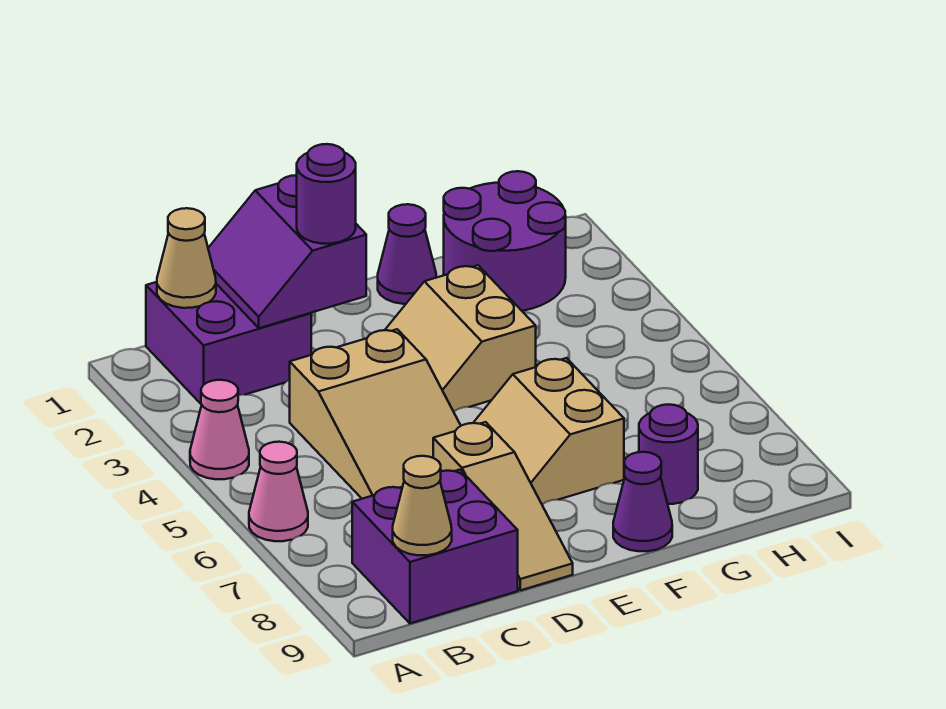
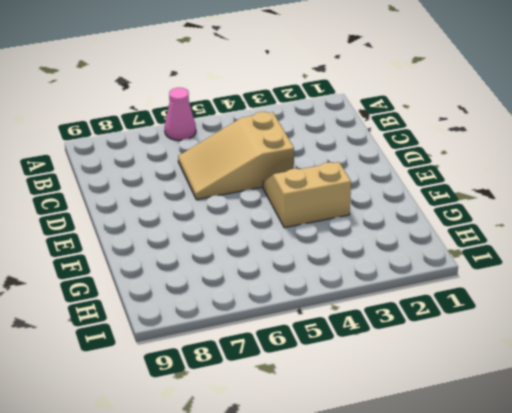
none -> pink cone A4 level 1
none -> purple brick B1:C2 level 1
none -> purple brick B8:C9 level 1

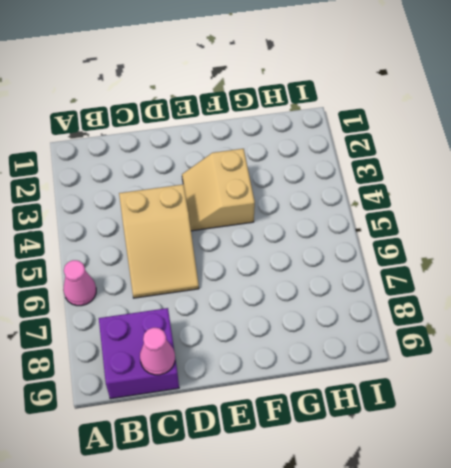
pink cone C9 level 2 -> pink cone A4 level 1
none -> purple brick B1:C2 level 1
none -> tan slope D7:D9 level 1 top 7
none -> tan slope E6:F7 level 1 top F

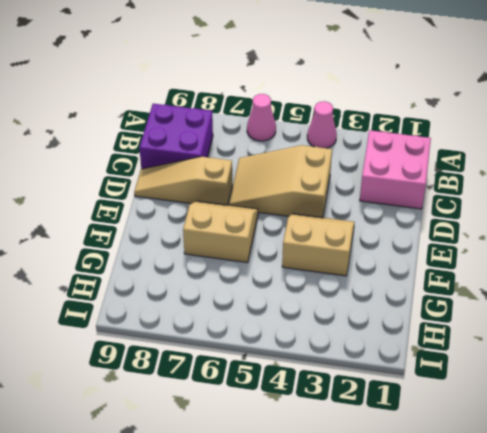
pink brick B1:C2 level 1 -> purple brick B1:C2 level 1
none -> purple cone F1 level 1
none -> purple cone F9 level 1
none -> purple round brick G1:H2 level 1

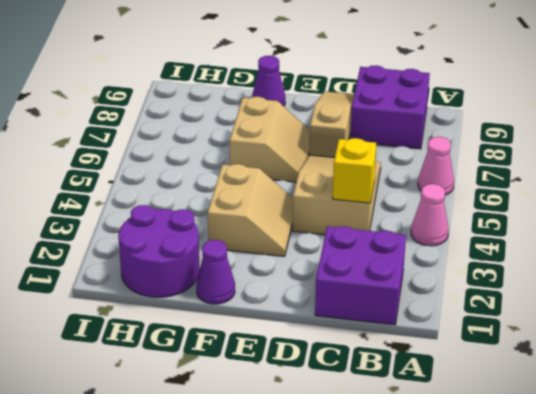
yellow brick C4 level 2 -> none
none -> purple round brick G8 level 1
none -> tan cone B1 level 2
none -> tan cone B9 level 2

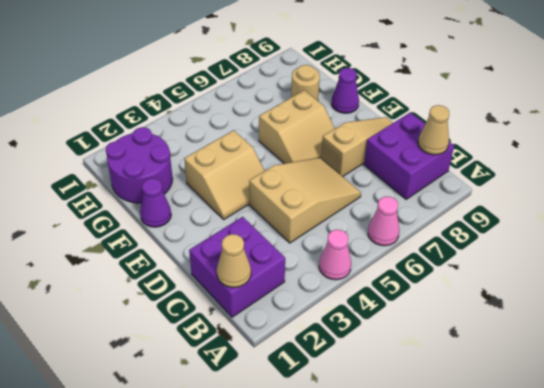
tan round brick G8 level 1 -> purple round brick G8 level 1
none -> purple slope C1:D2 level 2 top D
none -> purple round brick D2 level 3

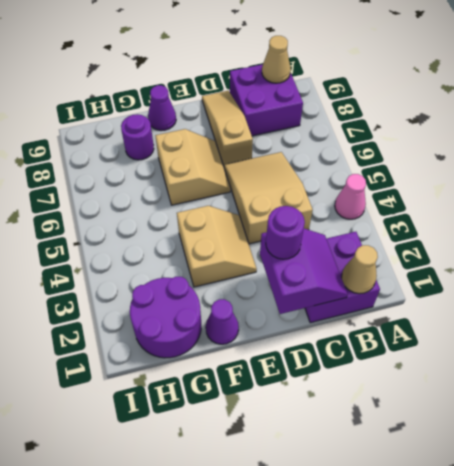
none -> pink cone A6 level 1

